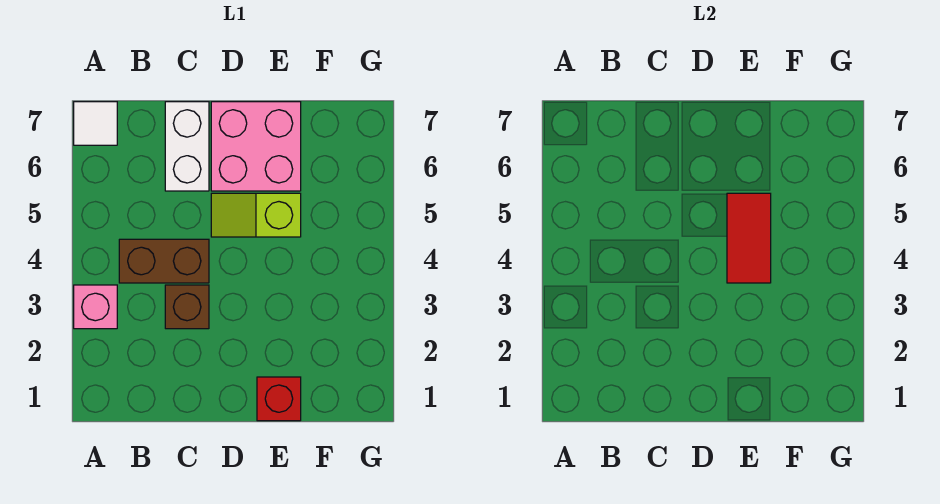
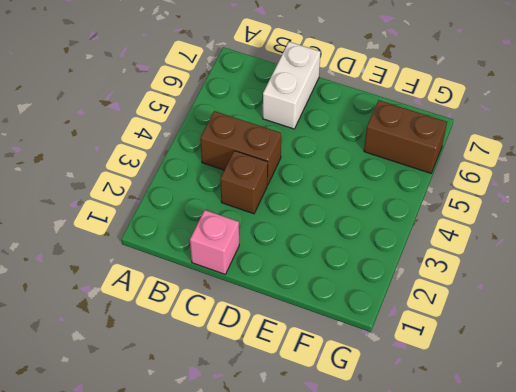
pink brick C1 level 1 -> pink brick A3 level 1
brown brick F6:G6 level 1 -> none
none -> white tile A7 level 1
none -> lime slope D5:E5 level 1 top E

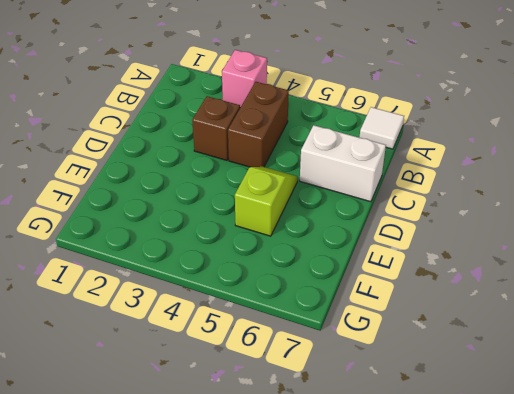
none -> pink brick D6:E7 level 1
none -> red brick E1 level 1

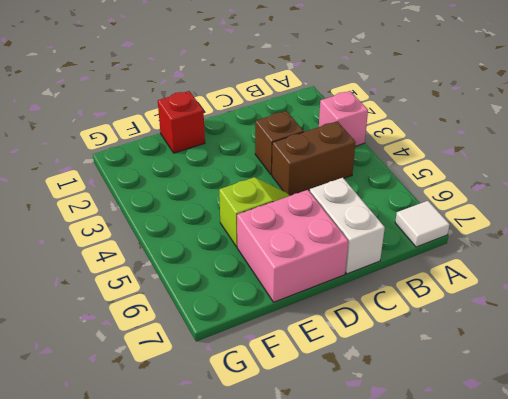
none -> red tile E4:E5 level 2

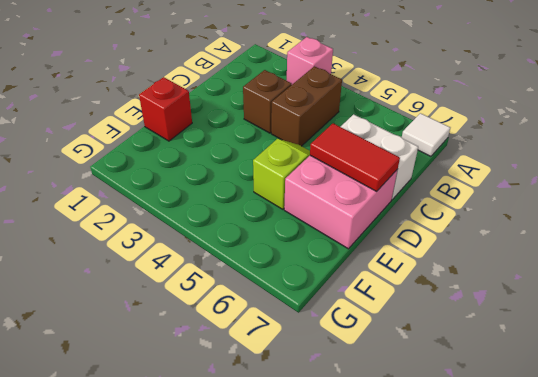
red tile D6:D7 level 2 -> red tile E4:E5 level 2

